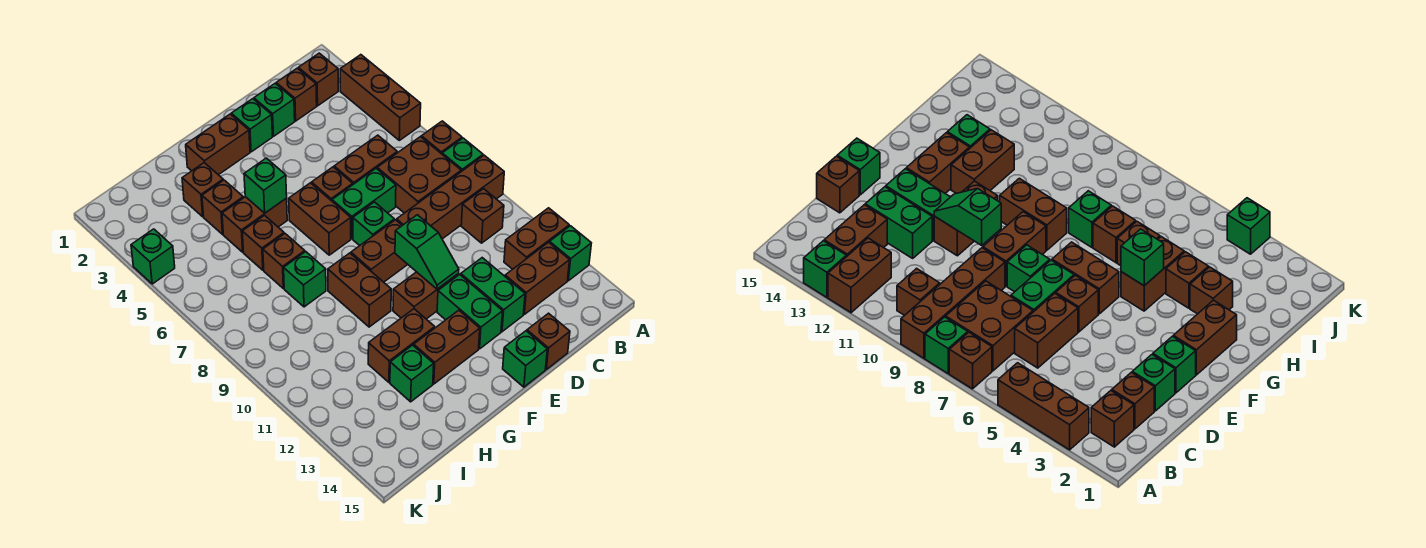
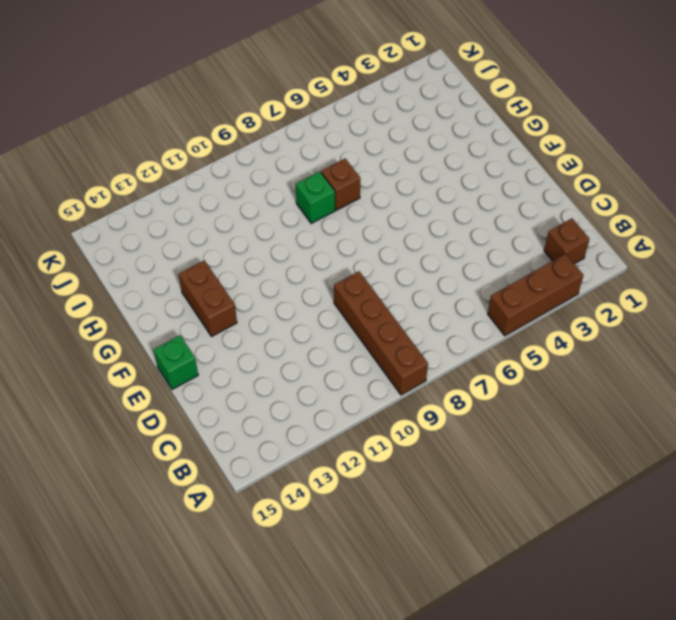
none -> brown brick A7 level 1
none -> green brick A8 level 1
none -> brown brick A12:B12 level 1
none -> green brick A13 level 1

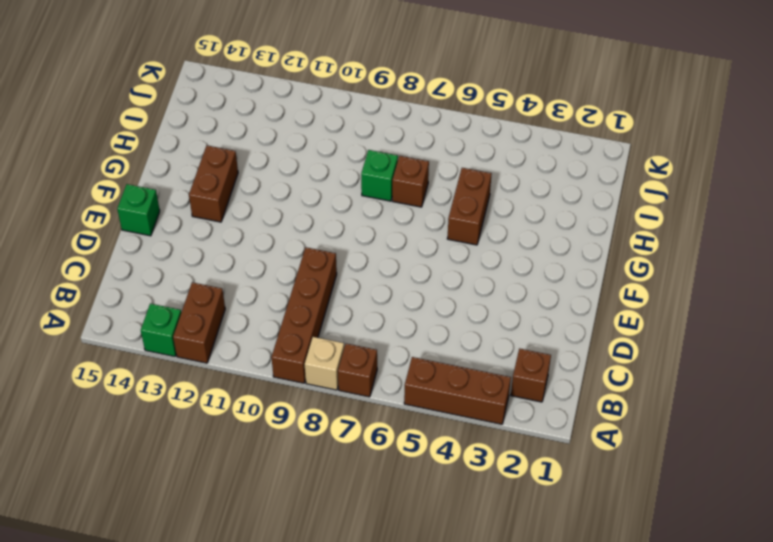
tan brick A8 level 1 -> green brick A8 level 1
none -> brown brick B7:C8 level 1
none -> brown brick B10 level 1
none -> brown brick B13:C13 level 1
none -> brown brick C2 level 1

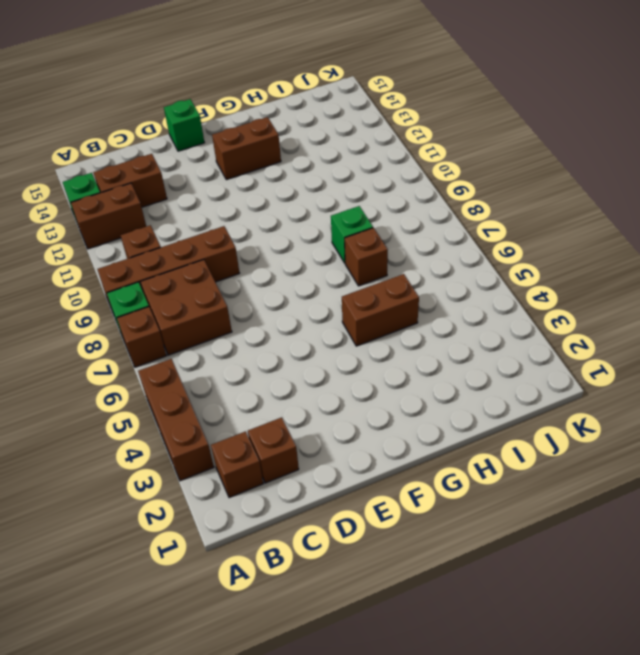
none -> brown brick C6:D6 level 1
none -> green brick D2 level 1
none -> green brick D7:E7 level 1
none -> green brick D12:D13 level 1

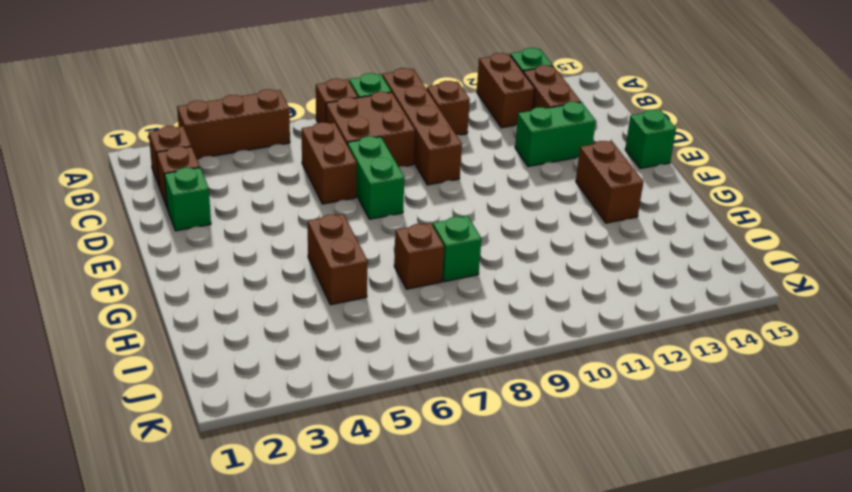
none -> brown brick D15 level 1
none -> green brick E2 level 1
none -> brown brick E6 level 1
none -> green brick E8 level 1

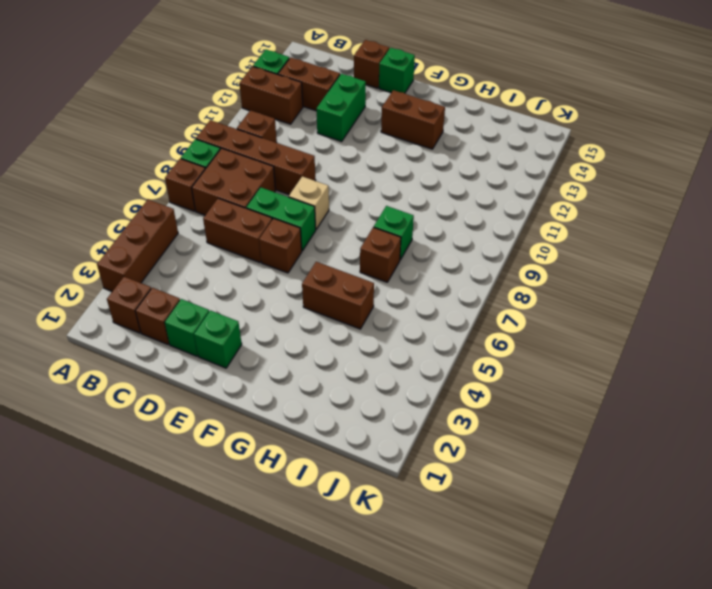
tan brick E8 level 1 -> green brick E8 level 1
none -> brown brick E9:F9 level 1
none -> brown brick E11:F11 level 1
none -> green brick E12:E13 level 1
none -> brown brick F2:G2 level 1

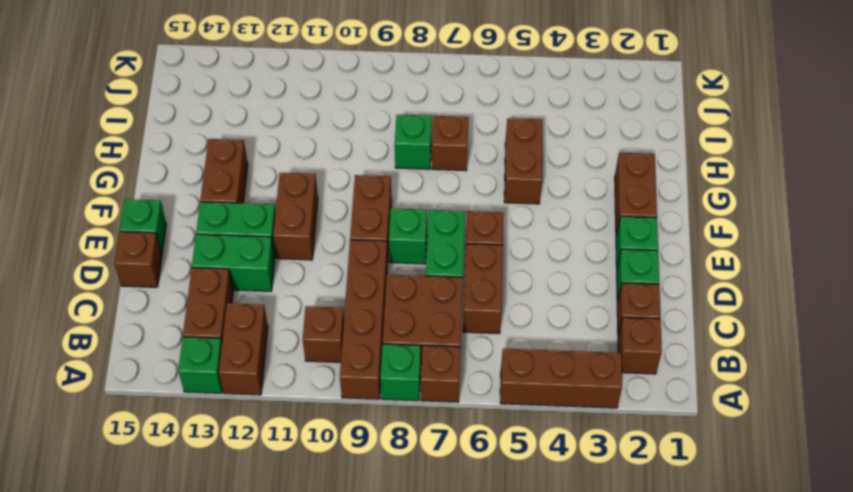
none -> brown brick F6:F7 level 1
none -> brown brick G9:G10 level 1
none -> brown brick G12:H12 level 1
none -> brown brick H3 level 1

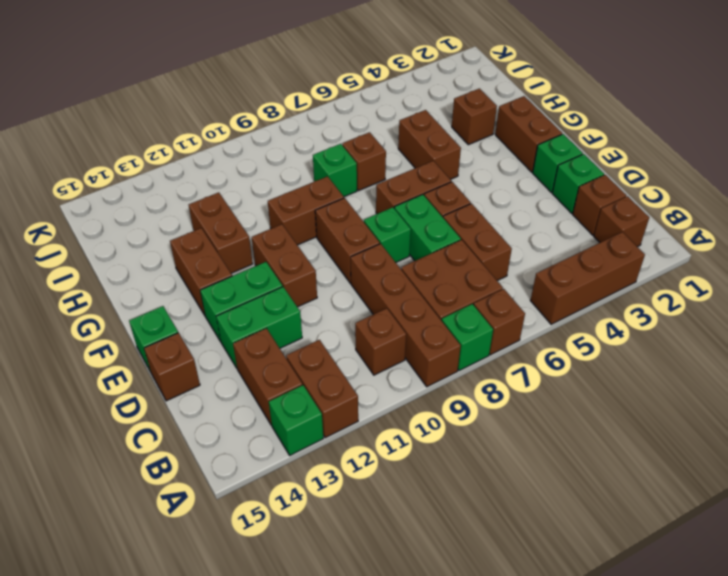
none -> brown brick H4 level 1
none -> brown brick H6 level 1
none -> green brick H13 level 1
none -> green brick K4 level 1

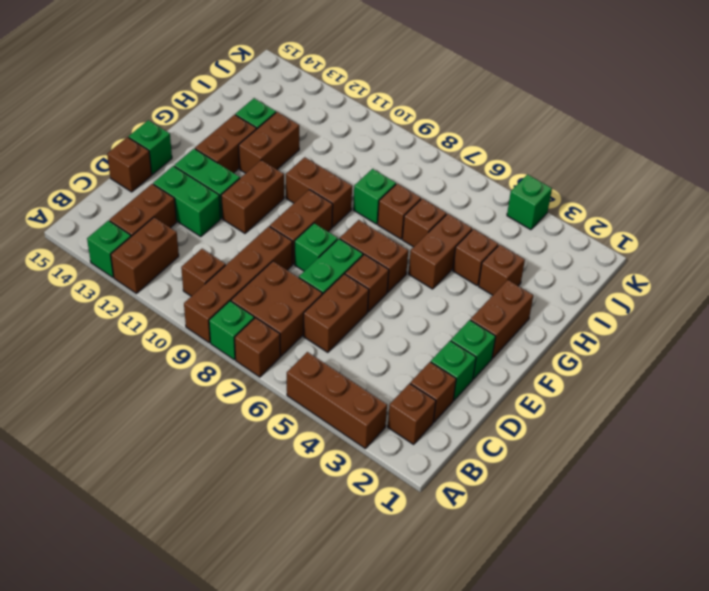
none -> green slope E10:E11 level 2 top 10
none -> green brick G5 level 2

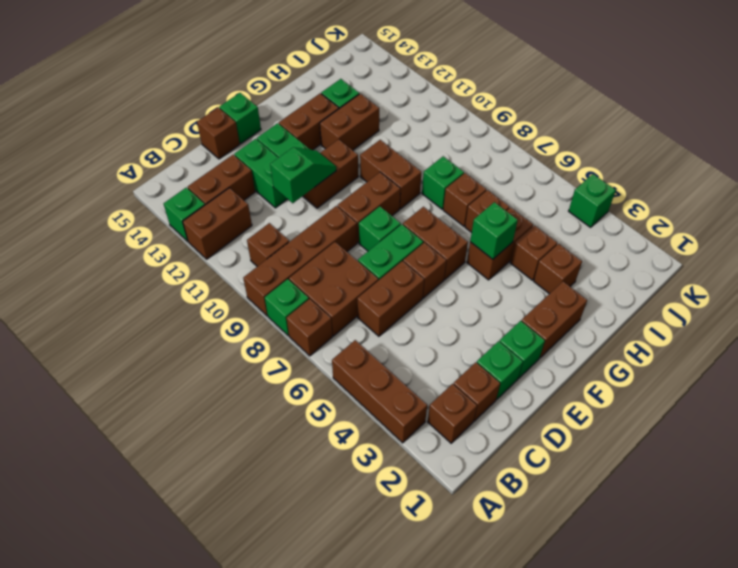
green slope D11:E11 level 2 top D -> green slope E10:E11 level 2 top 10

